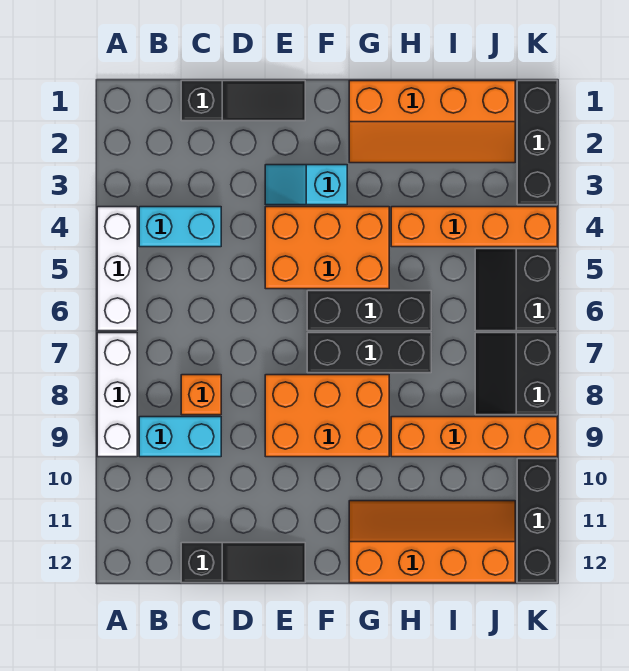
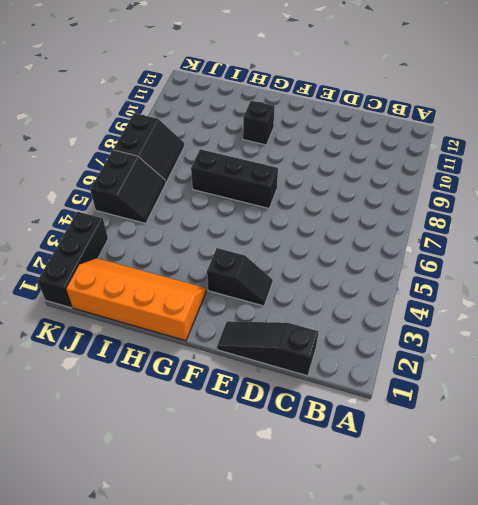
black slope E3:F3 level 1 top F -> cyan slope E3:F3 level 1 top F
black brick G10 level 1 -> none
none -> white brick A4:A6 level 1
none -> white brick A7:A9 level 1
none -> cyan brick B4:C4 level 1

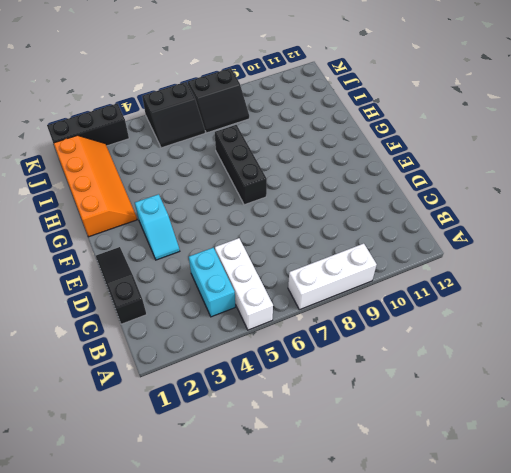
white brick A5:C5 level 1 -> white brick A4:A6 level 1
none -> cyan brick B9:C9 level 1
none -> orange brick C8 level 1
none -> black slope C12:E12 level 1 top C

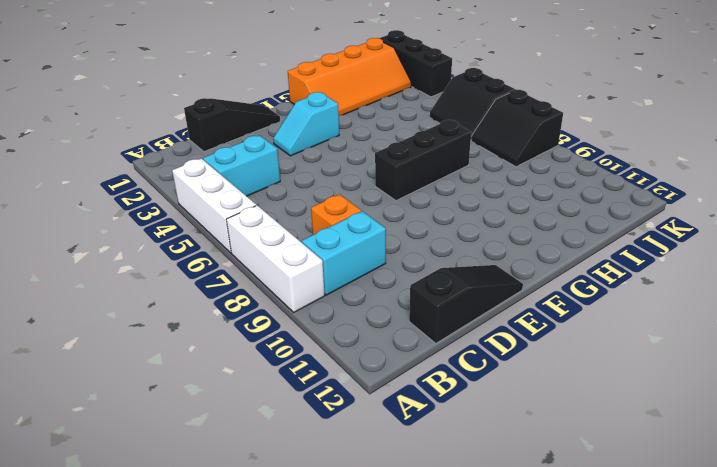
none -> orange brick E4:G5 level 1
none -> orange brick E8:G9 level 1
none -> black brick F6:H6 level 1

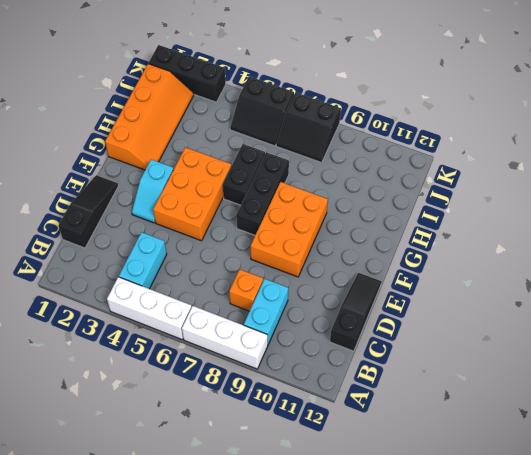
black brick G6:H6 level 1 -> black brick F6:H6 level 1
none -> orange slope G11:J12 level 1 top 12
none -> orange brick H4:K4 level 1
none -> orange brick H9:K9 level 1

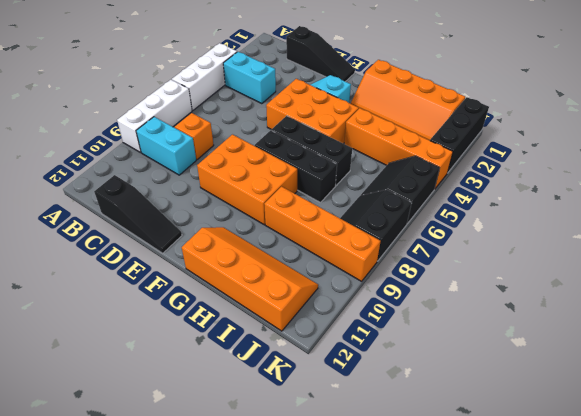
none -> black brick K10:K12 level 1

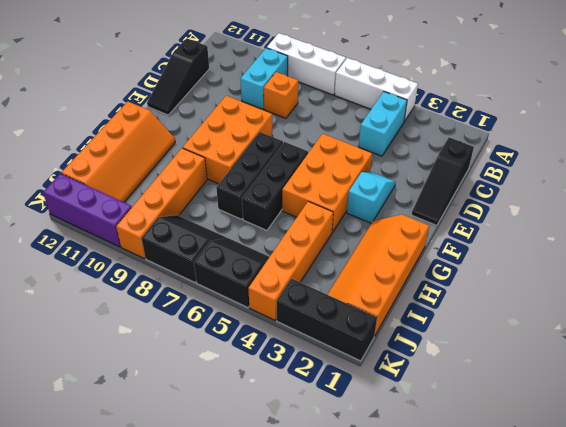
purple brick K10:K12 level 1 -> black brick K10:K12 level 1

